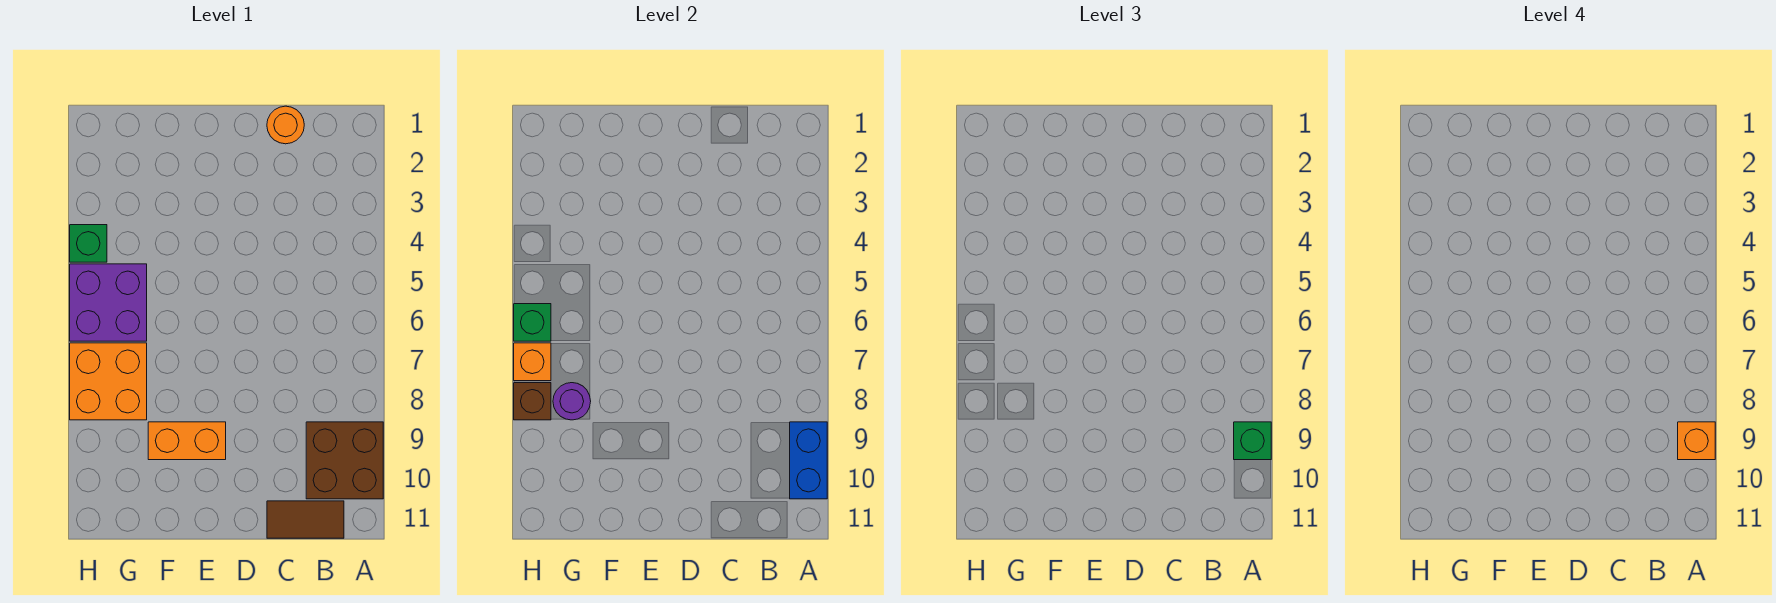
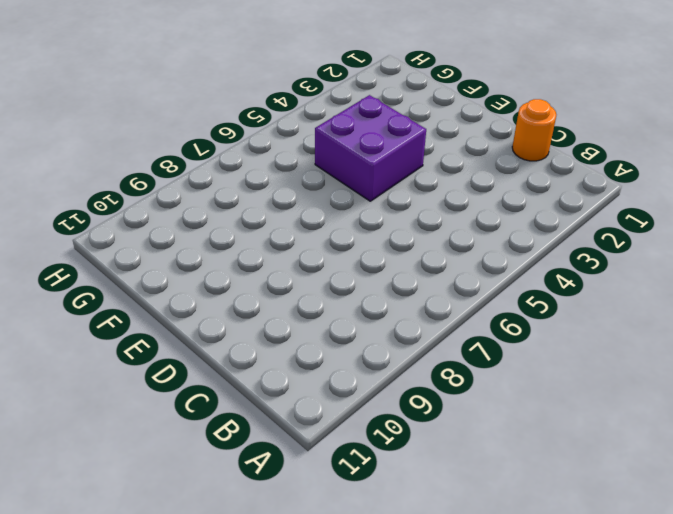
purple brick E4:F5 level 1 -> purple brick G5:H6 level 1
none -> brown brick A9:B10 level 1
none -> brown tile B11:C11 level 1
none -> orange brick E9:F9 level 1

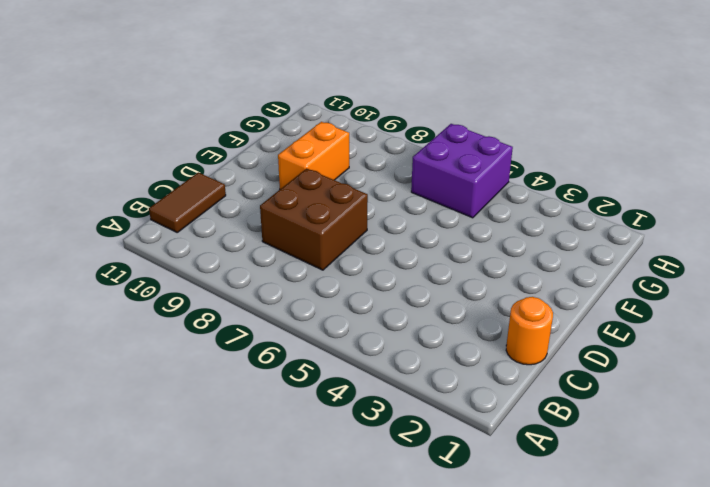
brown brick C7:D8 level 1 -> brown brick A9:B10 level 1
none -> orange brick G7:H8 level 1
none -> green brick H4 level 1
none -> blue brick A9:A10 level 2

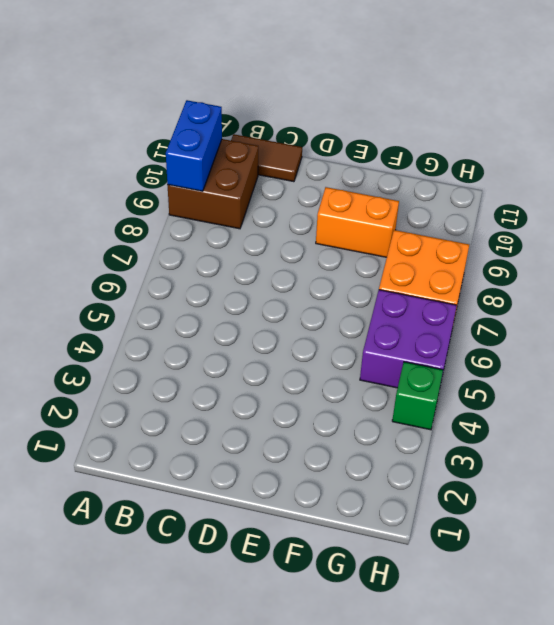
none -> orange round brick C1 level 1
none -> purple round brick G8 level 2
none -> green brick H6 level 2

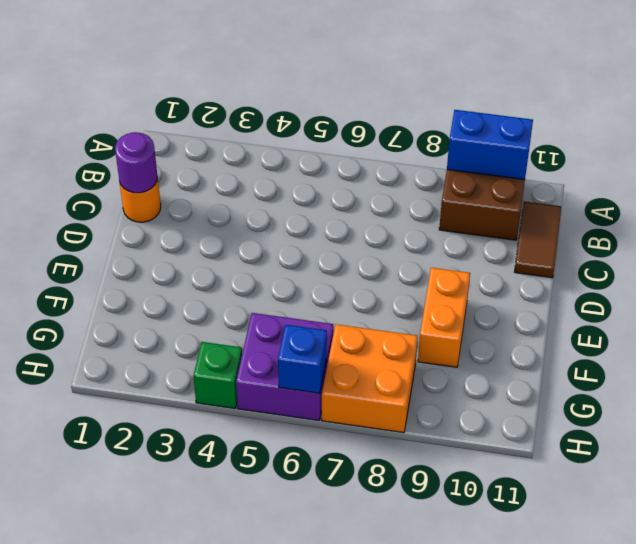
purple round brick C1 level 2 -> purple round brick G8 level 2
blue brick H6 level 2 -> green brick H6 level 2
none -> orange brick H7 level 2
none -> brown brick H8 level 2
none -> green brick A9 level 3

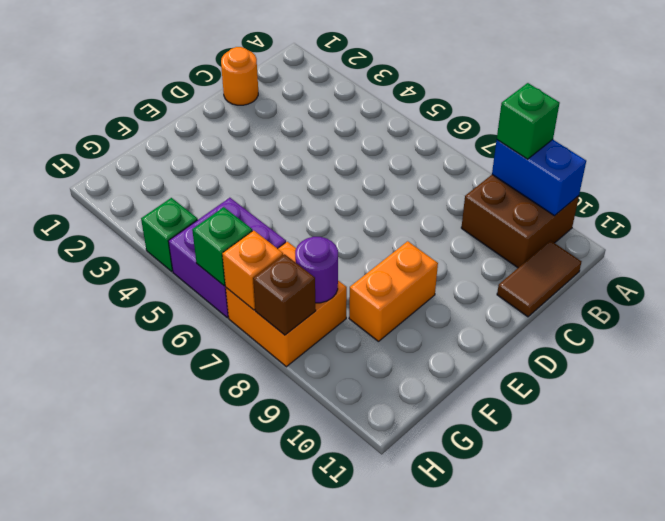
none -> orange brick A9 level 4

